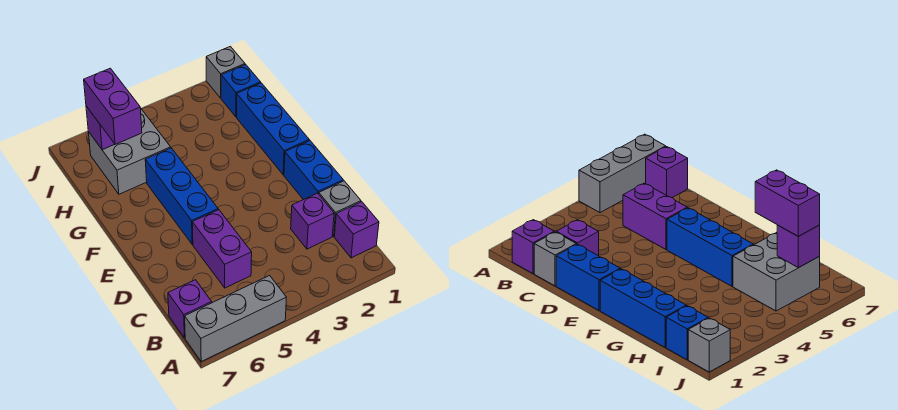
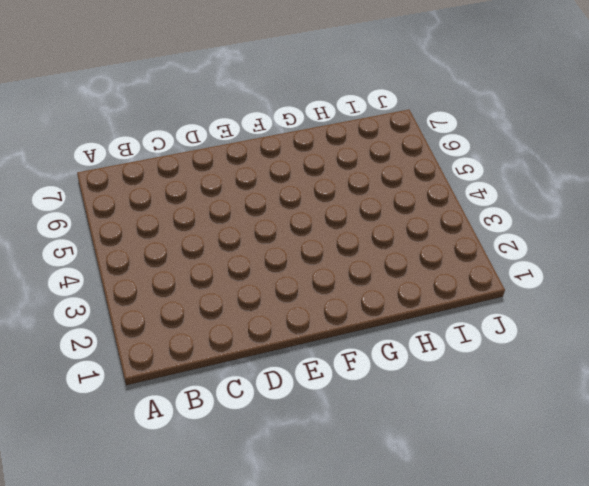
none -> grey brick A5:A7 level 1
none -> purple brick B1 level 1
none -> purple brick B7 level 1

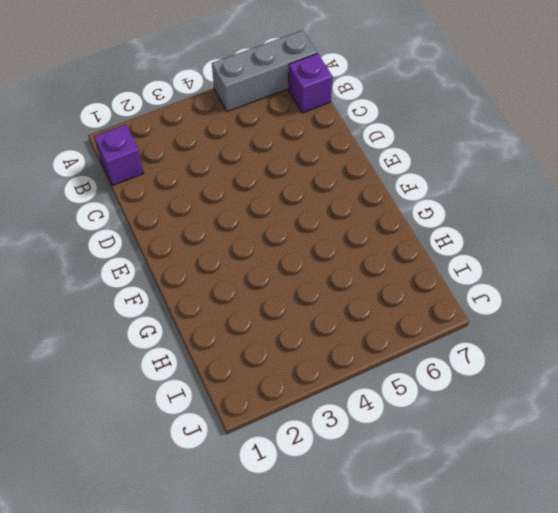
none -> grey brick C1 level 1
none -> purple brick C2 level 1
none -> purple brick C5:D5 level 1

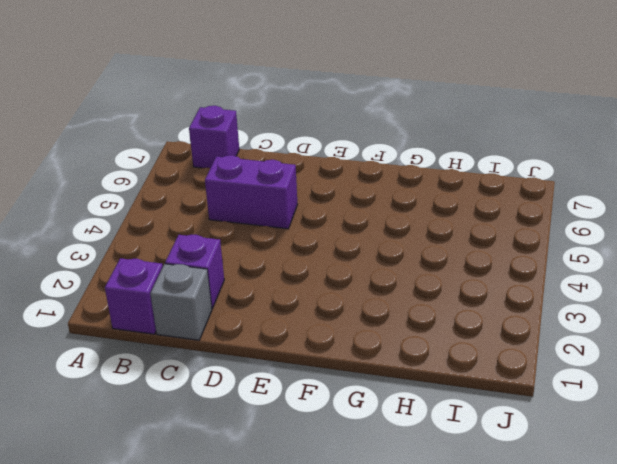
none -> grey brick A5:A7 level 1
none -> blue brick D1:E1 level 1
none -> blue brick E5:G5 level 1

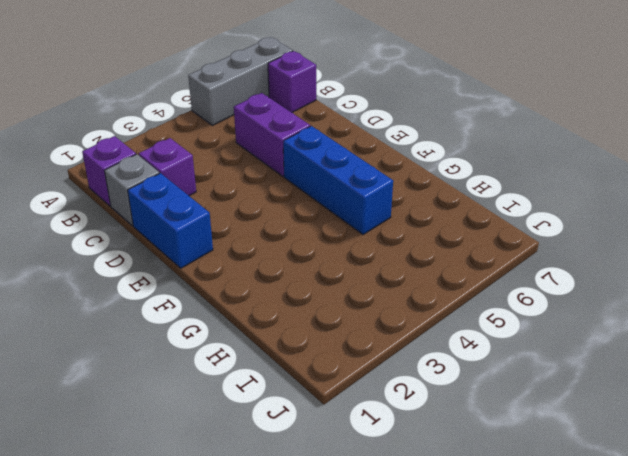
none -> blue brick F1:H1 level 1
none -> grey brick H5:I6 level 1
none -> blue brick I1 level 1

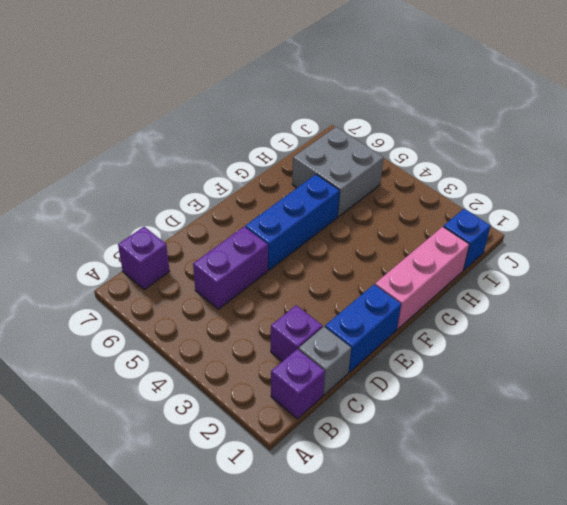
pink brick F1:H1 level 1 -> blue brick F1:H1 level 1
none -> grey brick A5:A7 level 1
none -> grey brick J1 level 1
none -> purple brick I6 level 2

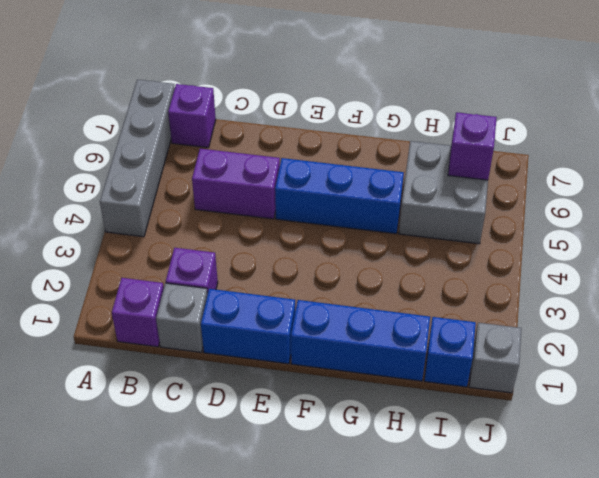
grey brick A4:A7 level 1 -> grey brick A5:A7 level 1
none -> purple brick H6:I6 level 3

